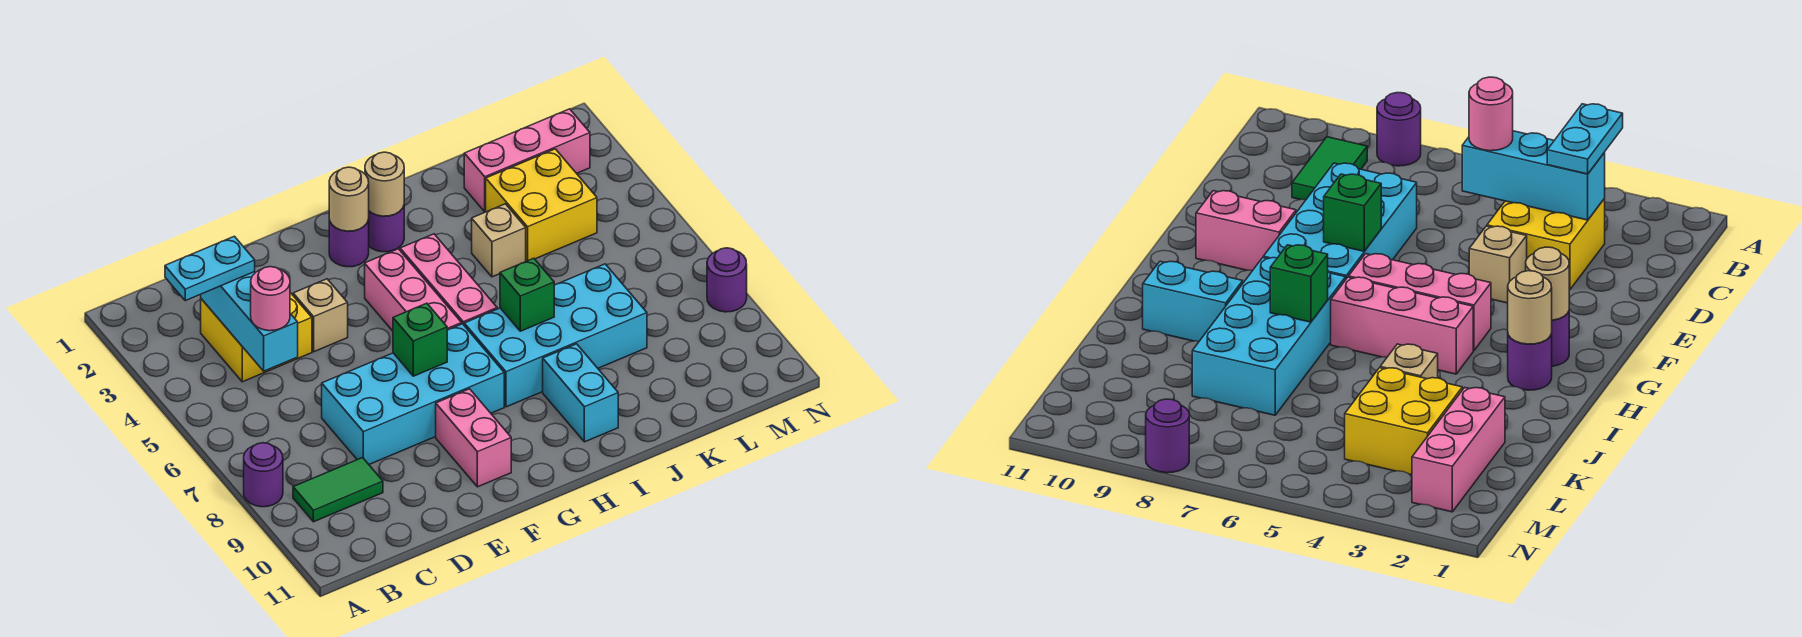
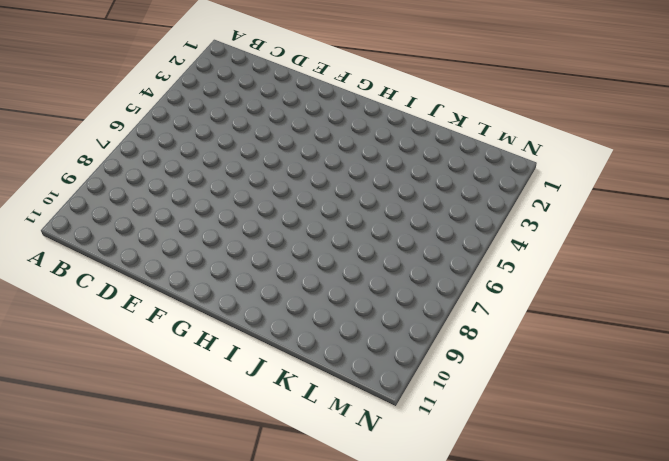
none -> purple round brick A8 level 1
none -> green tile B9:C9 level 1
none -> yellow brick C3:D4 level 1

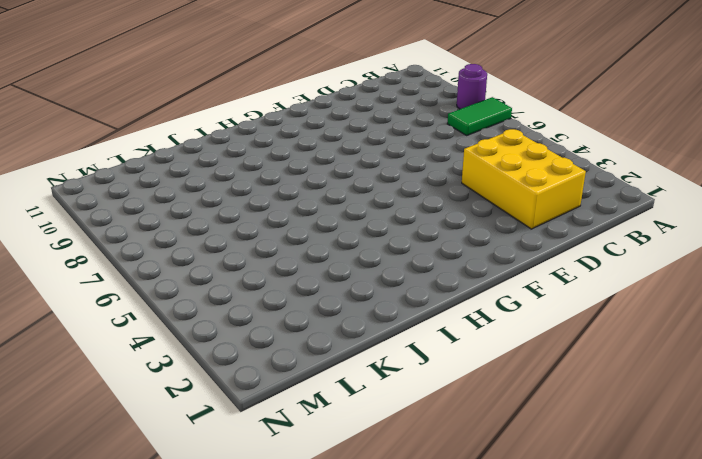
green tile A7:B7 level 1 -> green tile B9:C9 level 1
yellow brick C2:D4 level 1 -> yellow brick C3:D4 level 1
none -> cyan brick D7:G8 level 1
none -> tan brick E4 level 1
none -> pink brick F9:F10 level 1

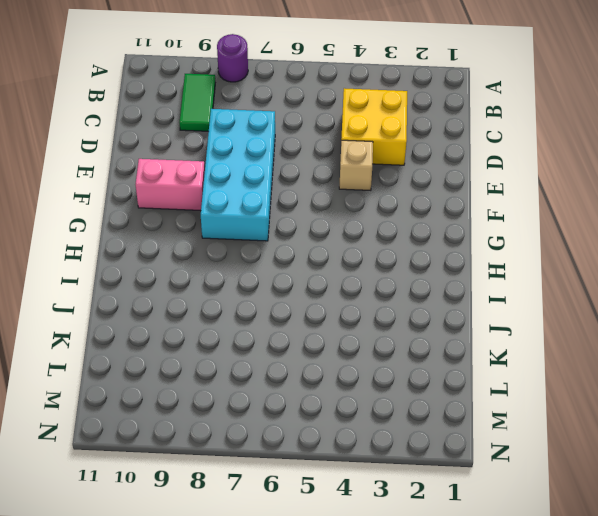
none -> purple round brick G2 level 1
none -> pink brick G4:G6 level 1
none -> purple round brick H2 level 1

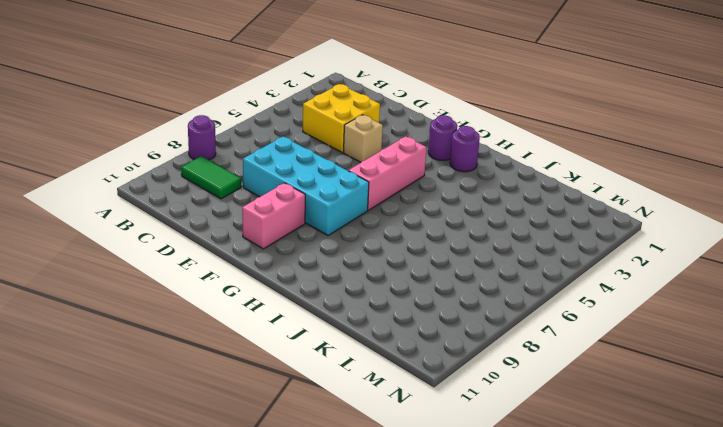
none -> pink brick H4:H6 level 1
none -> cyan brick H7:K8 level 1
none -> cyan brick I9:I10 level 1

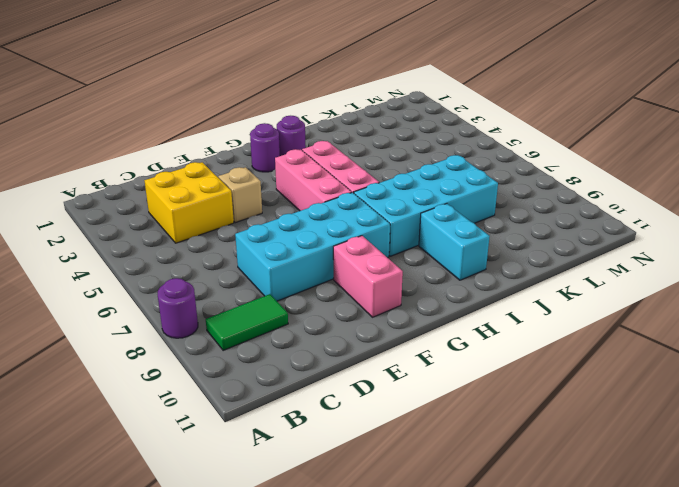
none -> tan brick J4 level 1
none -> pink brick K2:M2 level 1
none -> yellow brick K3:L4 level 1

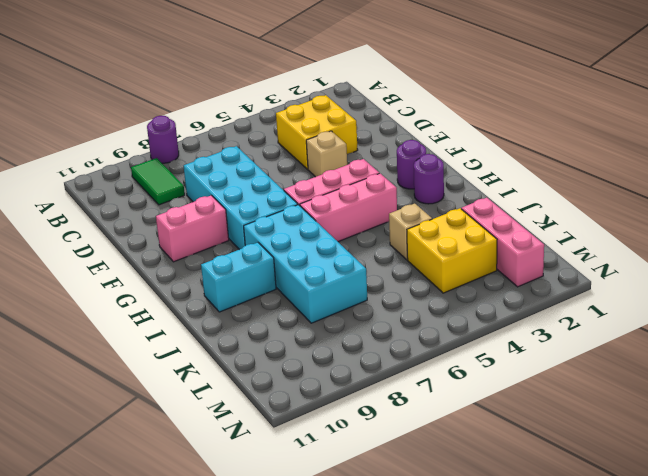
none -> purple round brick N8 level 1
none -> cyan brick C3:C5 level 2
none -> green brick F7 level 2

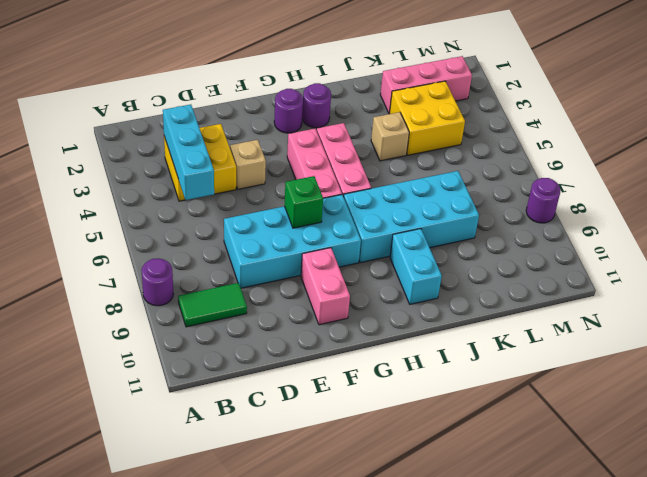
none -> tan round brick G2 level 2
none -> tan round brick H2 level 2
none -> green brick I7 level 2

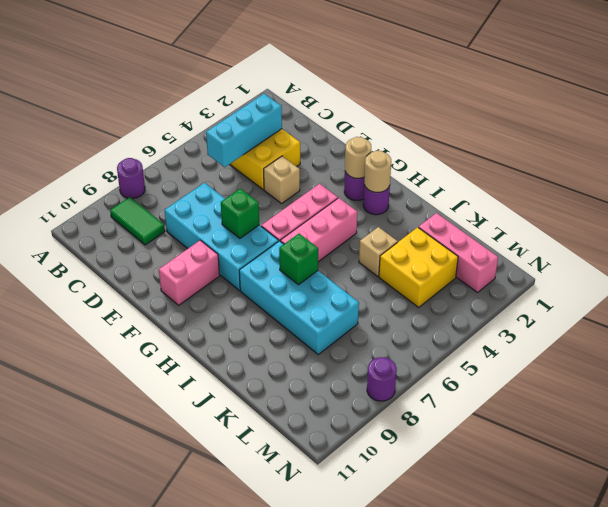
none -> cyan brick I9:I10 level 1
none -> cyan plate B3:C3 level 3
none -> pink round brick C5 level 3

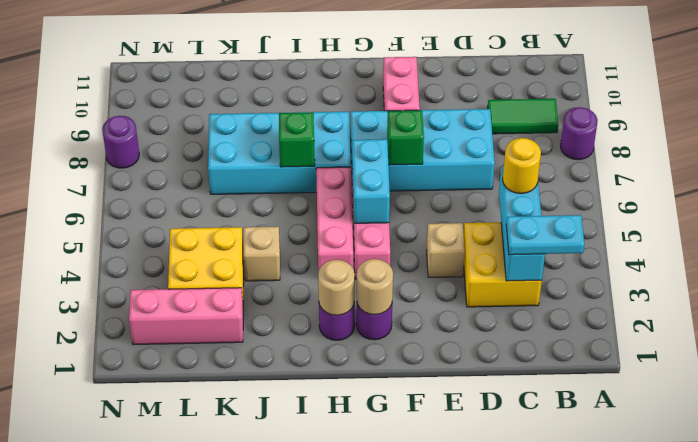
yellow round brick C5 level 3 -> pink round brick C5 level 3
cyan brick G5:G6 level 2 -> cyan brick I9:I10 level 1

